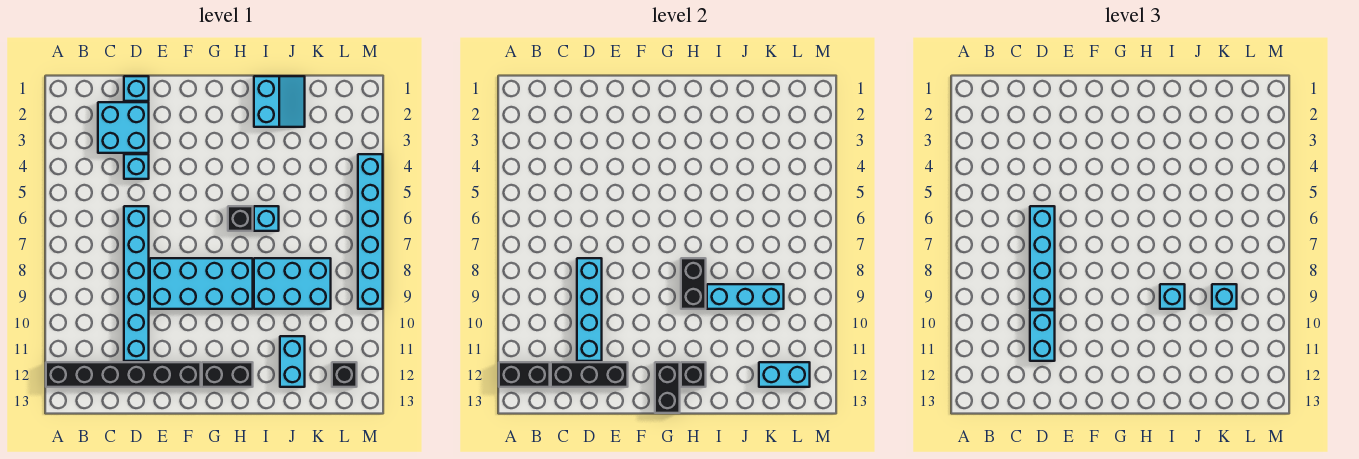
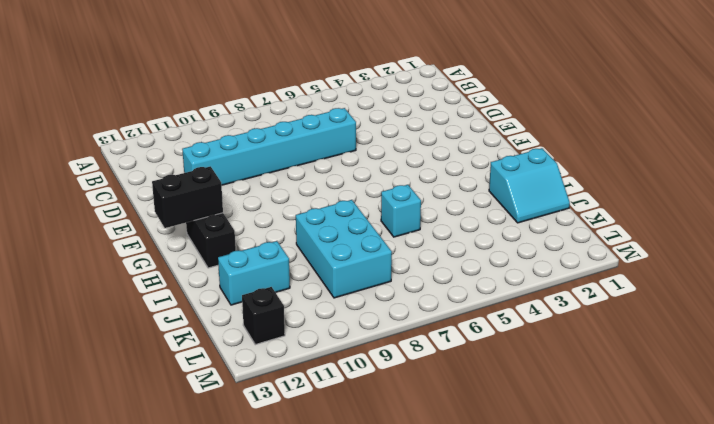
none -> black brick A12:F12 level 1
none -> cyan brick C2:D3 level 1
none -> cyan brick D1 level 1

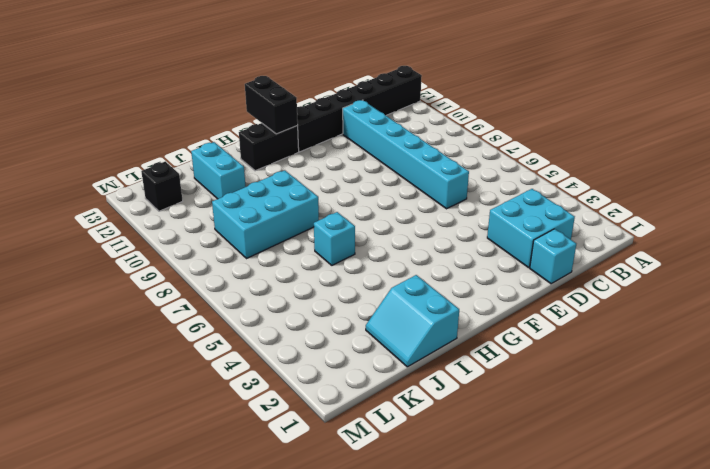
none -> cyan brick D4 level 1
none -> cyan brick E8:H9 level 1
none -> black brick H6 level 1

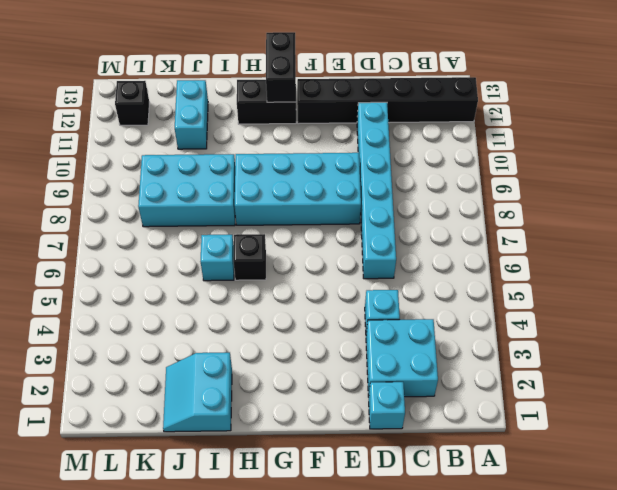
none -> cyan brick M4:M9 level 1
none -> black brick A12:B12 level 2
none -> black brick C12:E12 level 2

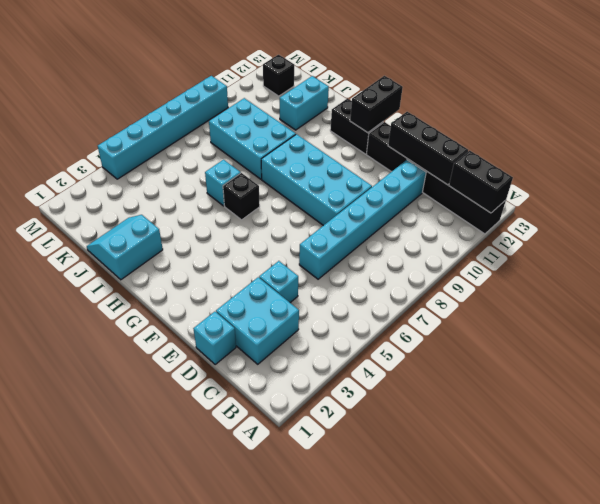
none -> cyan brick D8:D11 level 2
none -> black brick H8:H9 level 2
none -> black brick H12 level 2

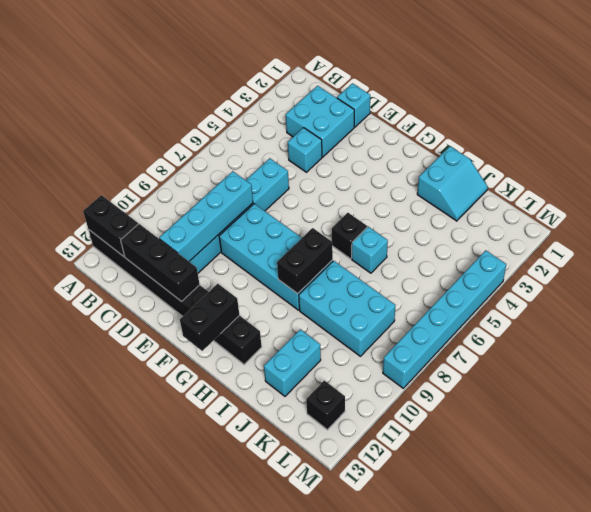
none -> black brick H12 level 2
none -> cyan brick I9:K9 level 2
none -> cyan brick K12:L12 level 2

